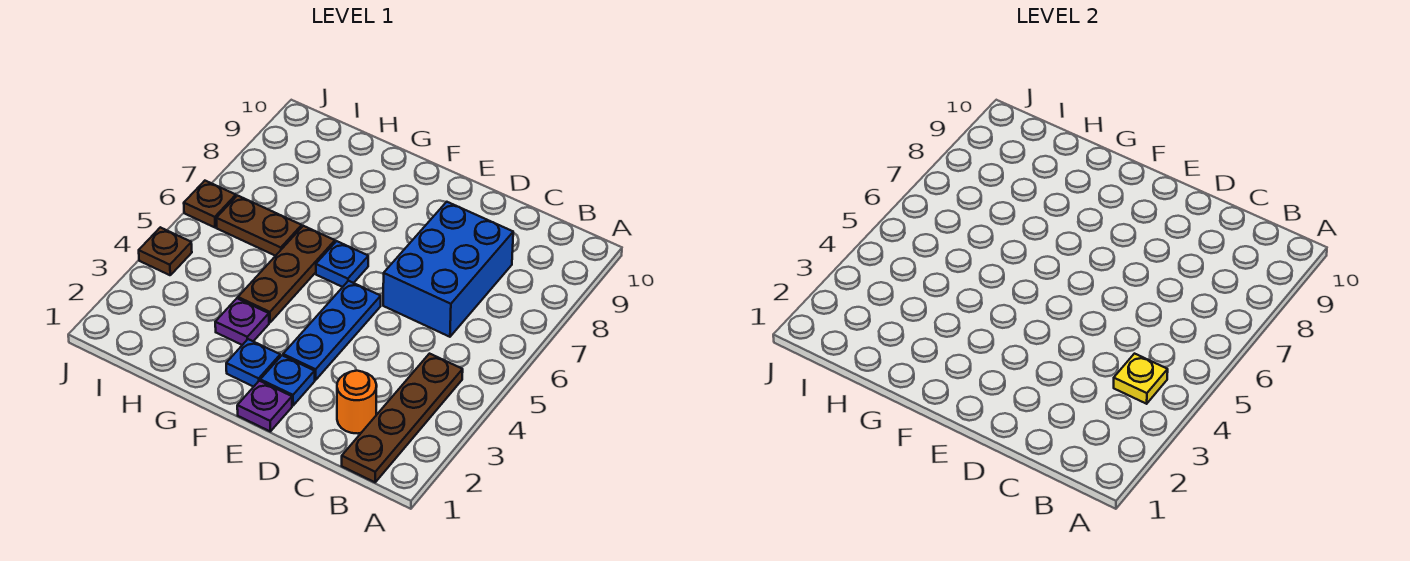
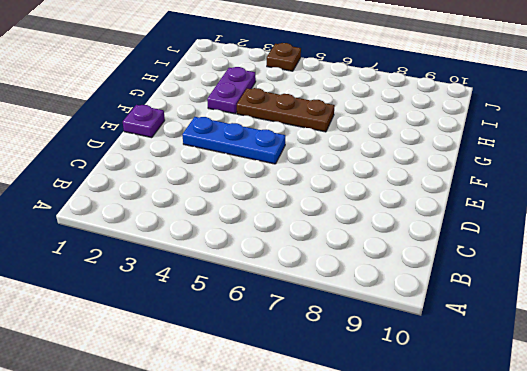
purple plate G3:H3 level 1 -> purple plate G3 level 1
none -> brown plate B1:B4 level 1
none -> orange round brick C2 level 1
none -> blue brick C6:D8 level 1

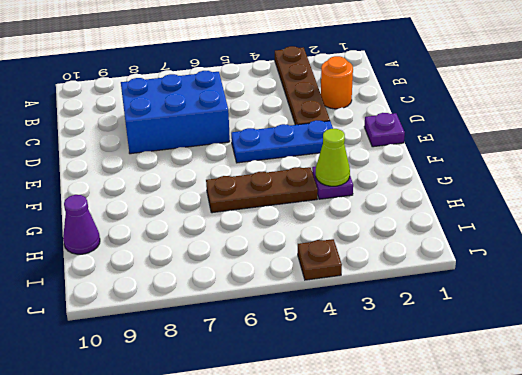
brown plate A3:D3 level 1 -> brown plate B1:B4 level 1
lime cone G3 level 2 -> none
purple cone H10 level 1 -> none
none -> blue plate E2 level 1
none -> blue plate F2 level 1
none -> blue plate F6 level 1

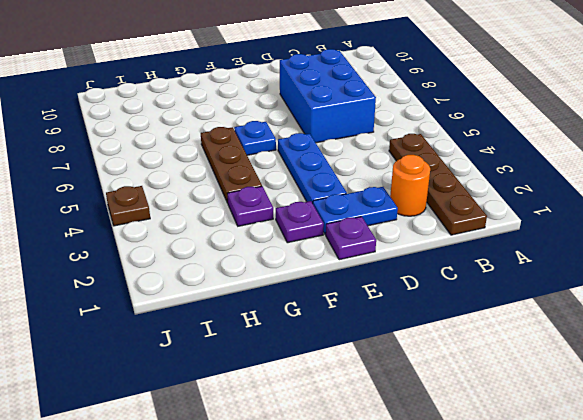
blue plate D2:E2 level 1 -> blue plate E2 level 1
purple plate F2 level 1 -> blue plate F2 level 1
none -> brown plate H6:I6 level 1
none -> brown plate J6 level 1
none -> yellow plate B4 level 2

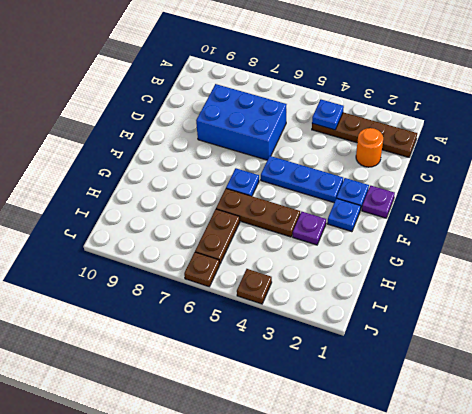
blue plate B4 level 2 -> yellow plate B4 level 2

